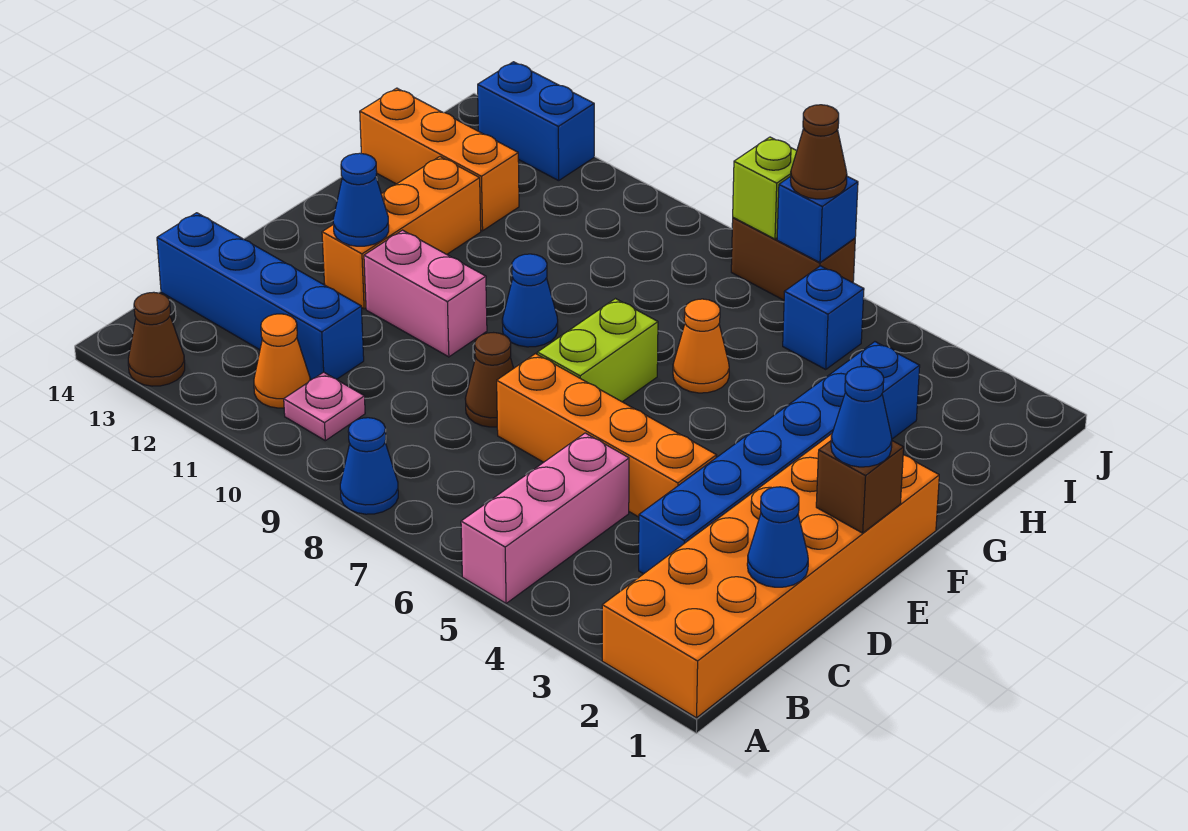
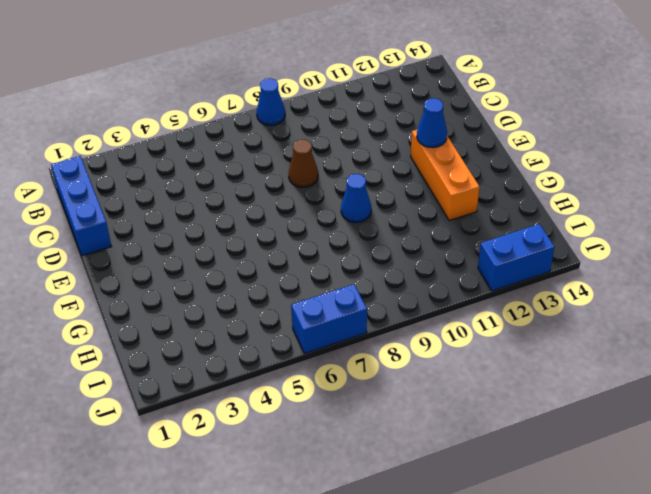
blue brick B1:D1 level 1 -> orange brick A1:F2 level 1
blue brick J6:J7 level 1 -> brown brick J6:J7 level 1
none -> pink brick A5:C5 level 1
none -> brown cone A13 level 1
none -> pink plate B10 level 1

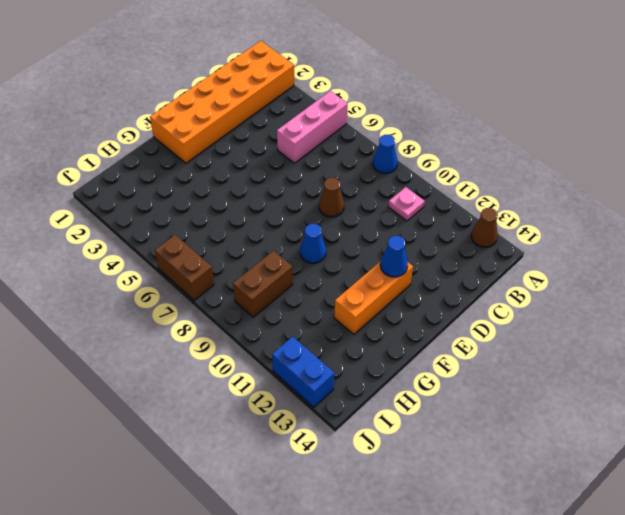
brown brick H9:I9 level 1 -> none
none -> orange cone B11 level 1
none -> blue brick C3:H3 level 1
none -> blue brick C11:C14 level 1

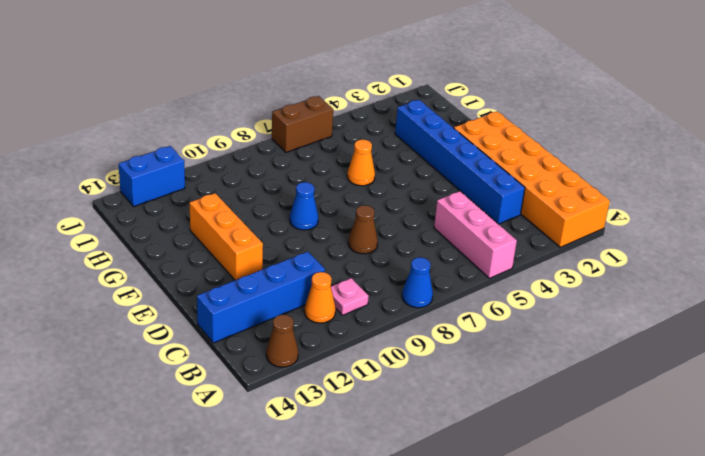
none -> orange brick D4:D7 level 1
none -> lime brick E7:F7 level 1
none -> pink brick E10:E11 level 1

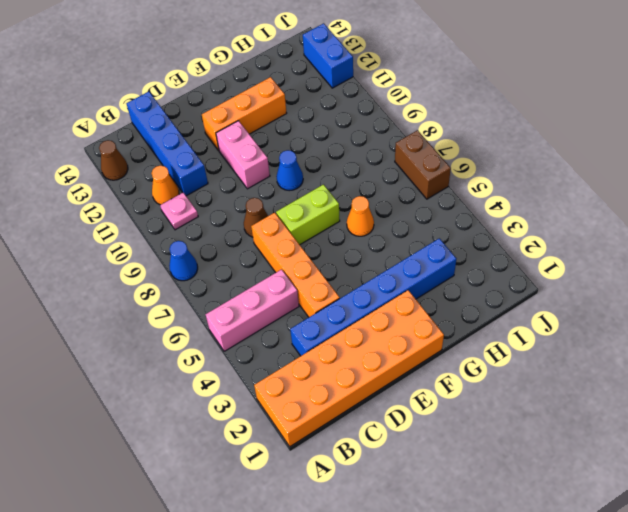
none -> orange brick H12:H14 level 1
none -> blue brick I5 level 1
none -> blue cone C1 level 2

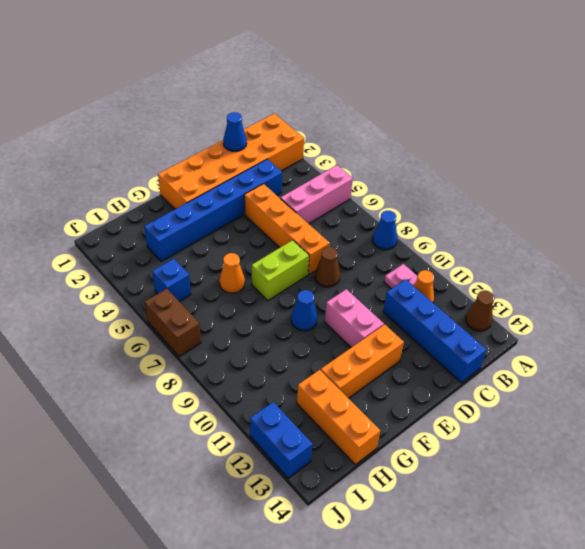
none -> brown brick E1 level 2
none -> blue cone E12 level 2
none -> blue brick J6 level 2

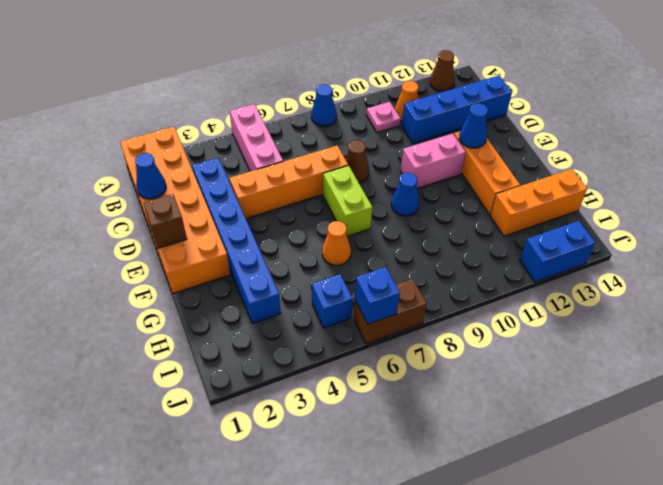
none -> lime brick J7 level 2
none -> blue cone E1 level 3
none -> brown cone J6 level 3

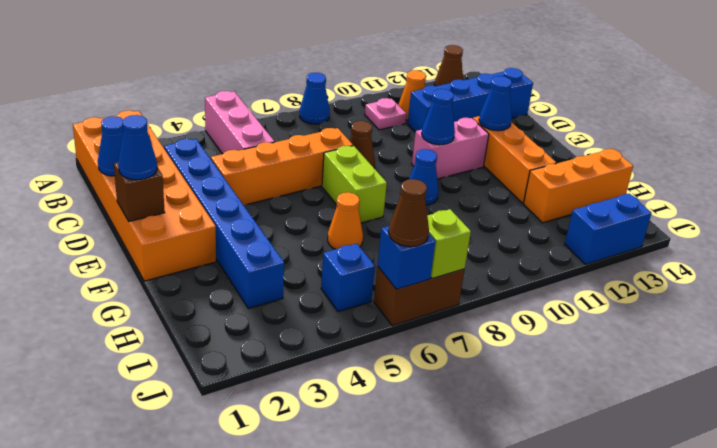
blue cone E10 level 2 -> none

